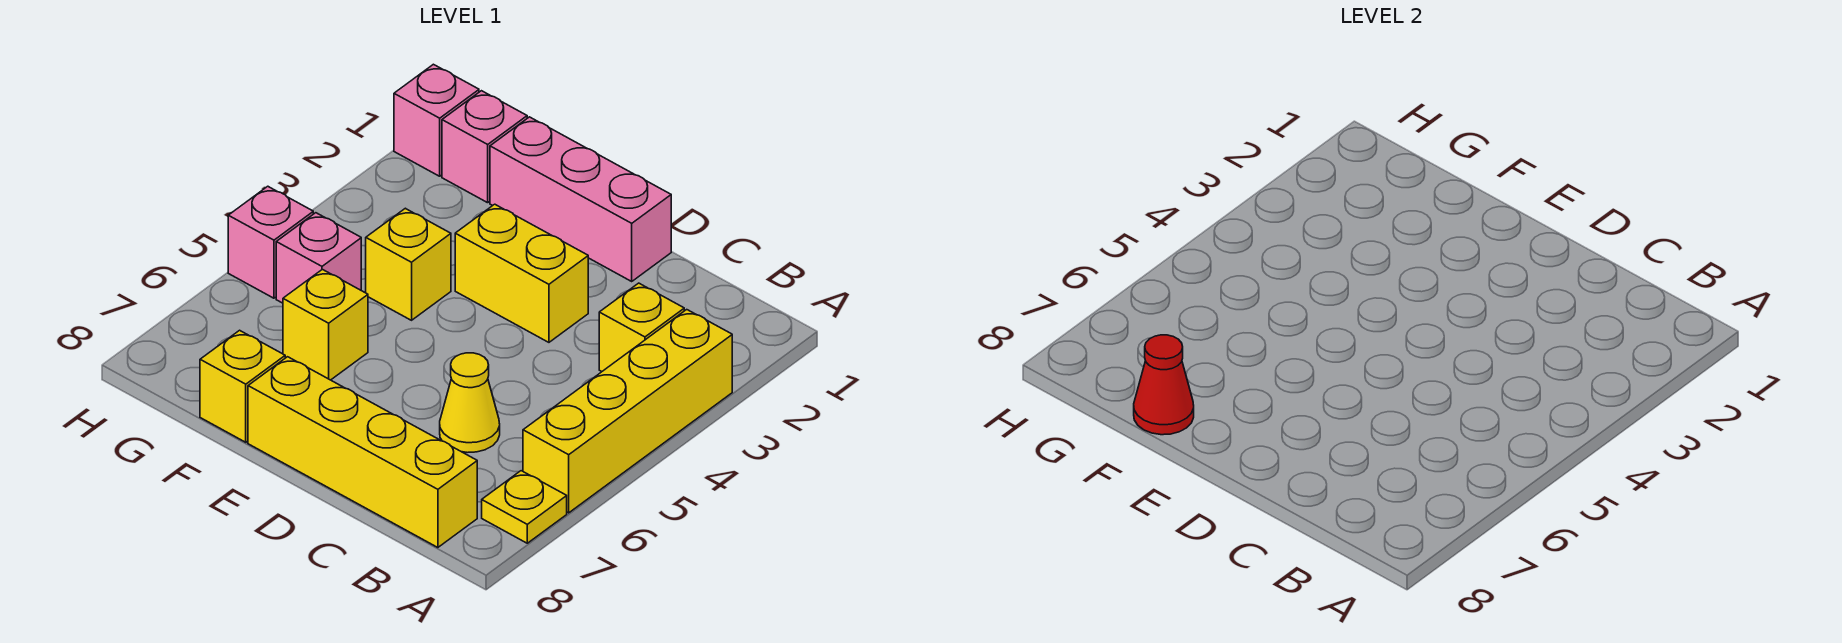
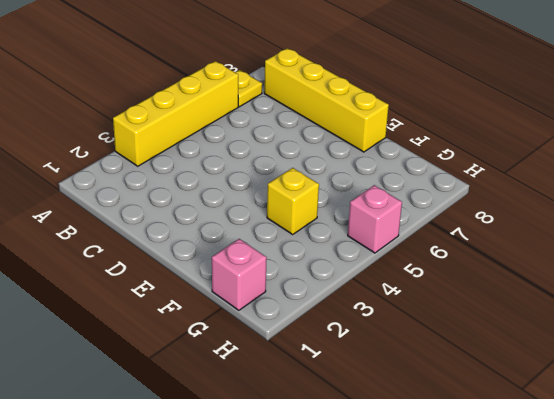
none -> yellow brick B3 level 1
none -> yellow cone C6 level 1
none -> pink brick D1:F1 level 1

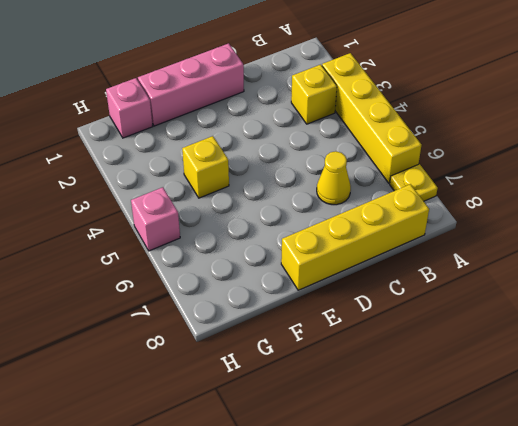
none -> yellow brick D3:E3 level 1
none -> yellow brick F6 level 1
none -> yellow brick F8 level 1

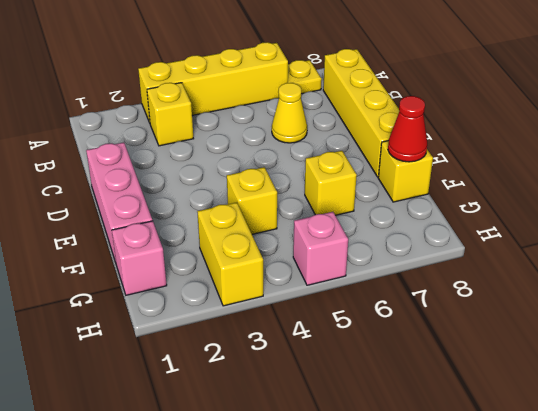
yellow brick G3:H3 level 1 -> yellow brick D3:E3 level 1
none -> pink brick G5 level 1
none -> pink brick H1 level 1

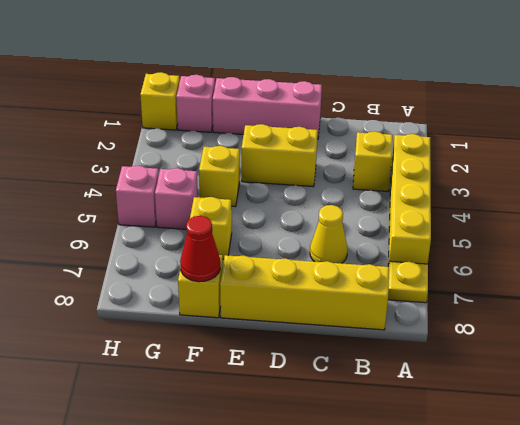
yellow brick H1 level 1 -> pink brick H1 level 1

